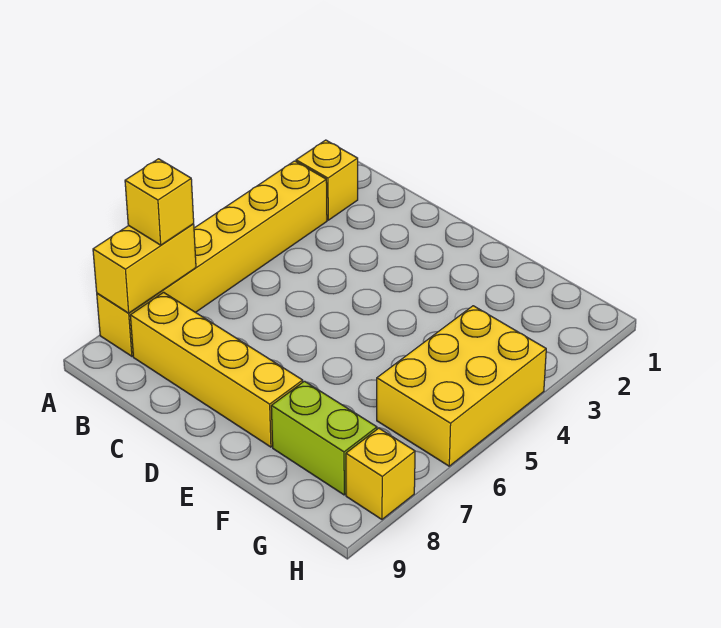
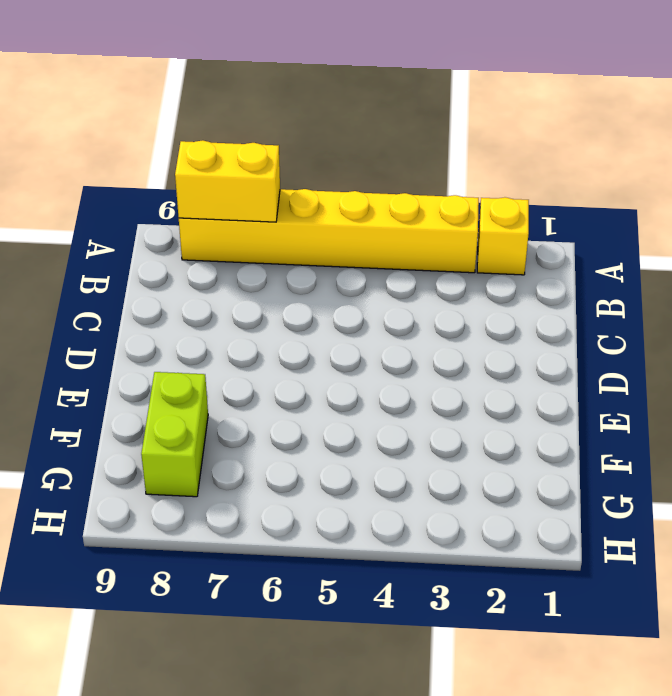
none -> yellow brick B8:E8 level 1
none -> yellow brick G4:H6 level 1

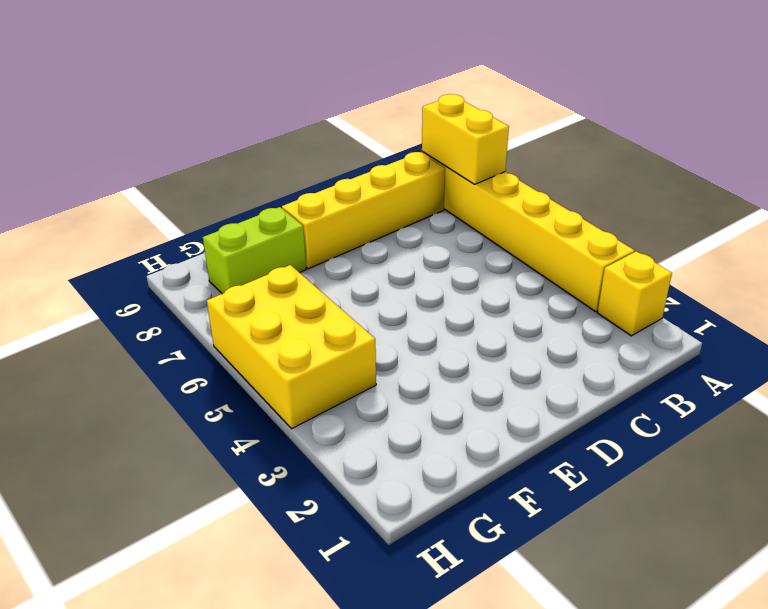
none -> yellow brick H8 level 1
none -> yellow brick A7 level 3

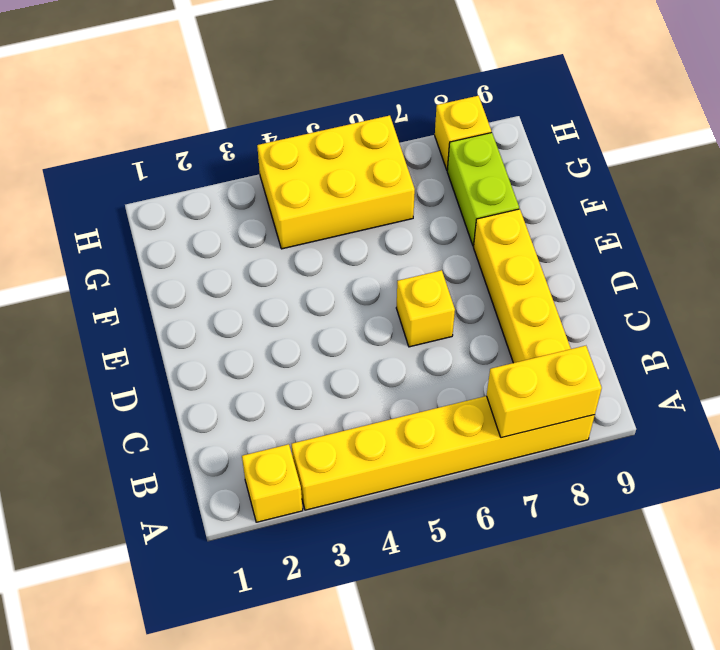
yellow brick D6 level 1 -> yellow brick A7 level 3

